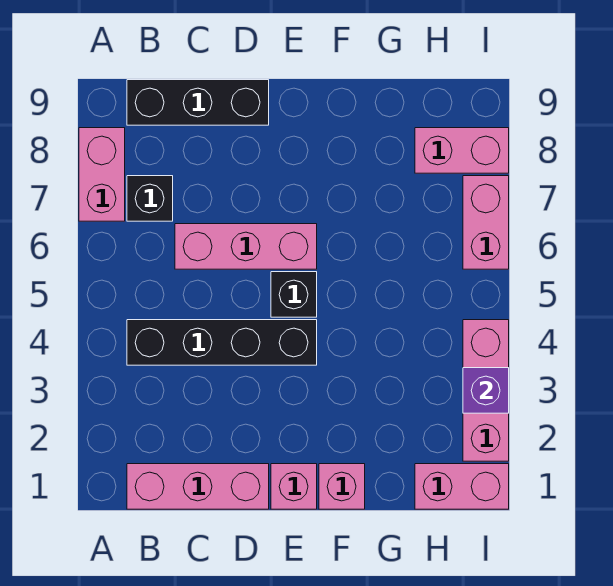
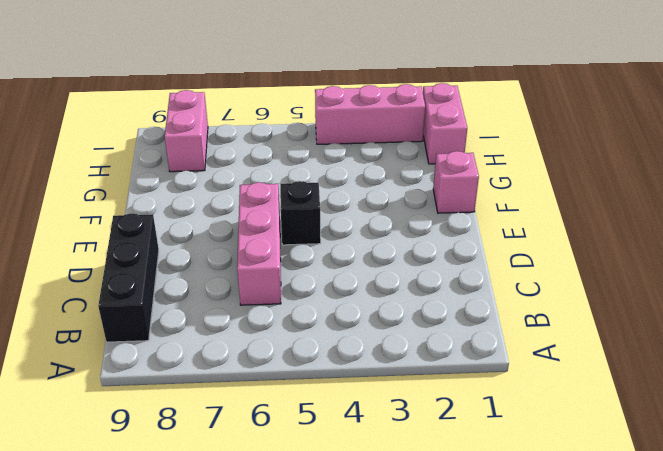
none -> pink brick A7:A8 level 1
none -> pink brick B1:D1 level 1
none -> black brick B4:E4 level 1

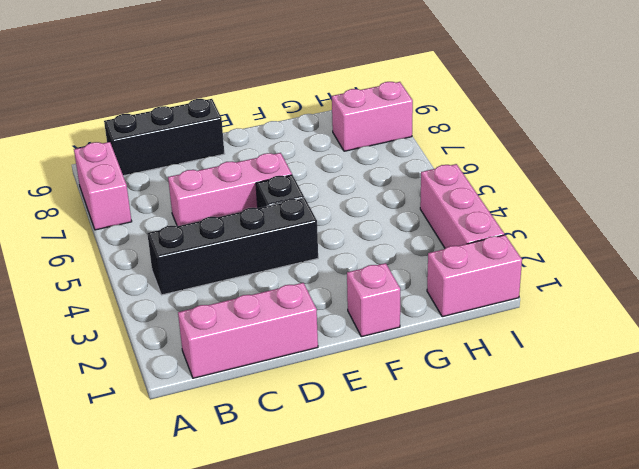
none -> black brick B7 level 1
none -> pink brick E1 level 1
none -> pink brick I6:I7 level 1

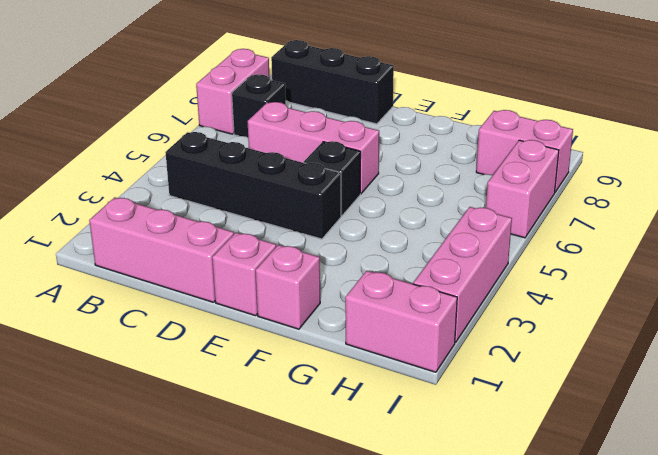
none -> purple brick I3 level 2

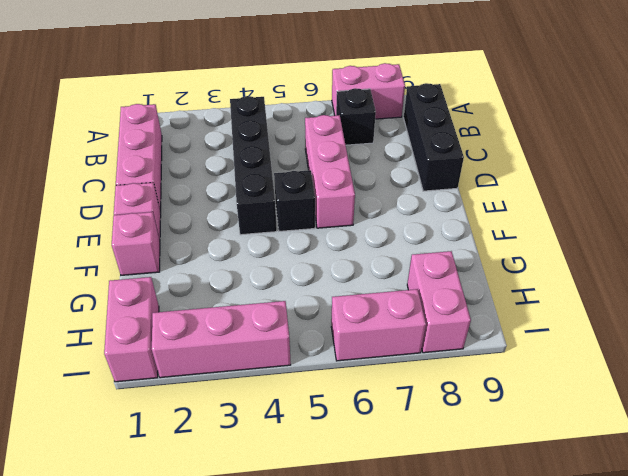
none -> purple brick I3 level 2

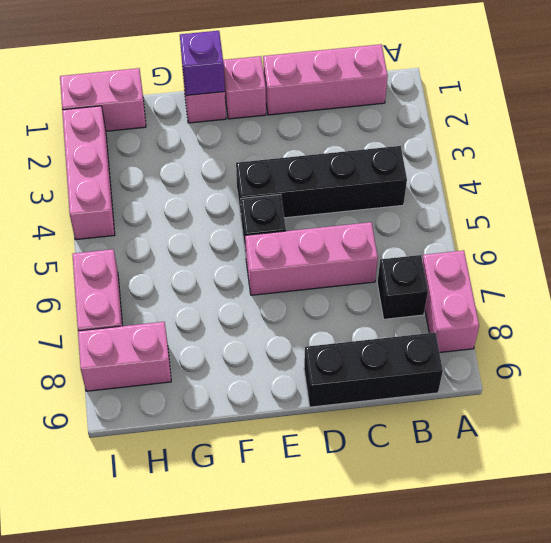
purple brick F1 level 2 -> purple brick I3 level 2

